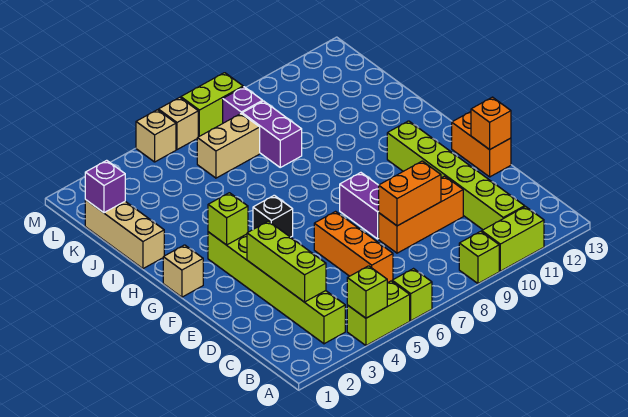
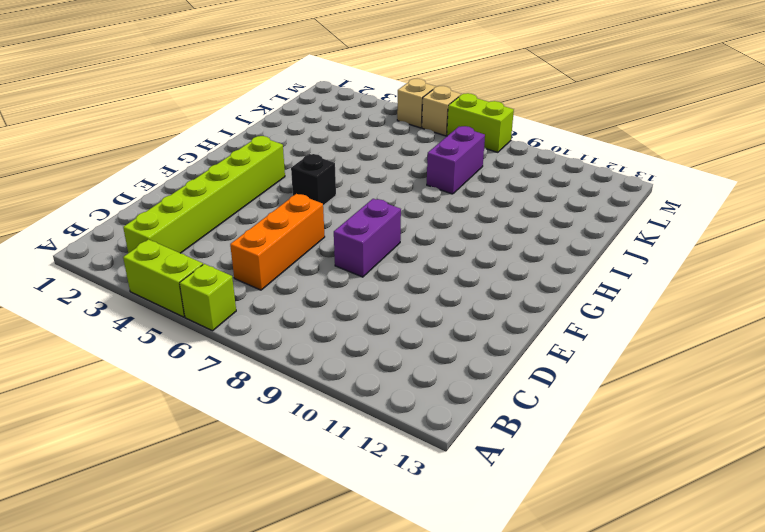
none -> lime brick A9 level 1
none -> lime brick A10:A11 level 1
none -> lime brick B11:G11 level 1

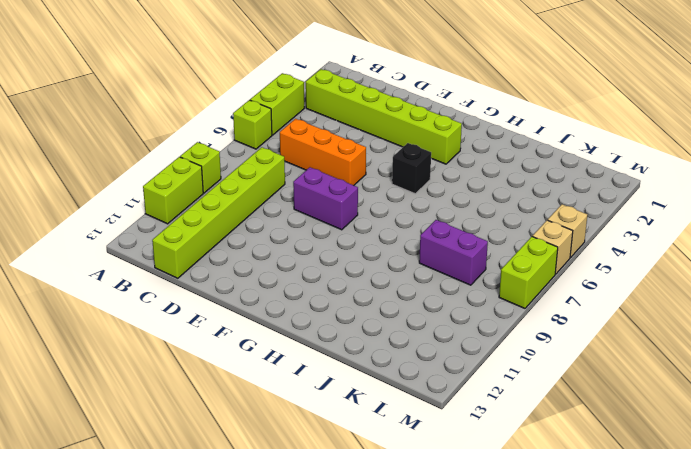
lime brick C8:C13 level 1 -> lime brick B11:G11 level 1
none -> orange brick D8:D10 level 1
none -> orange brick E13:F13 level 1
none -> tan brick G1 level 1

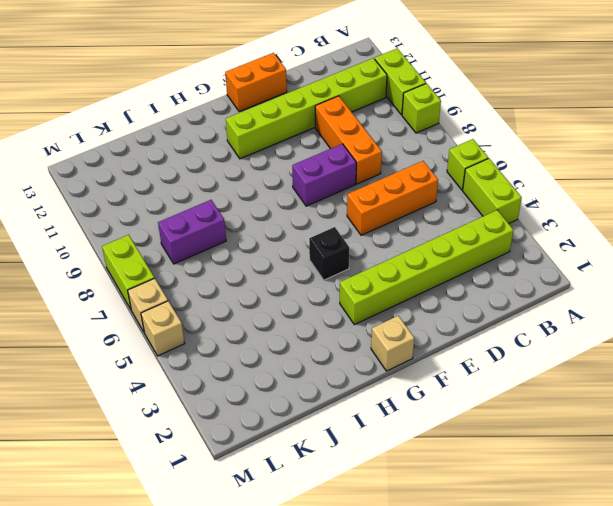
none -> tan brick I1:K1 level 1
none -> tan brick K6:K7 level 1
none -> purple brick L8 level 1

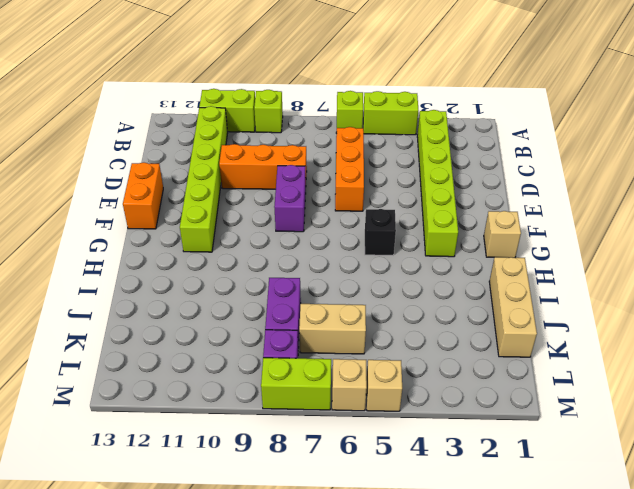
none -> lime brick A4 level 2
none -> lime brick C3:E3 level 2
none -> orange brick D8:D9 level 2

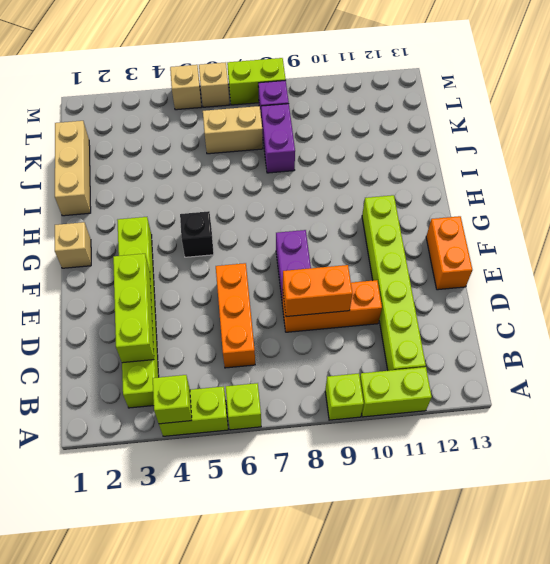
none -> orange brick E13 level 2
none -> lime brick G3 level 2
none -> purple brick K1 level 2

